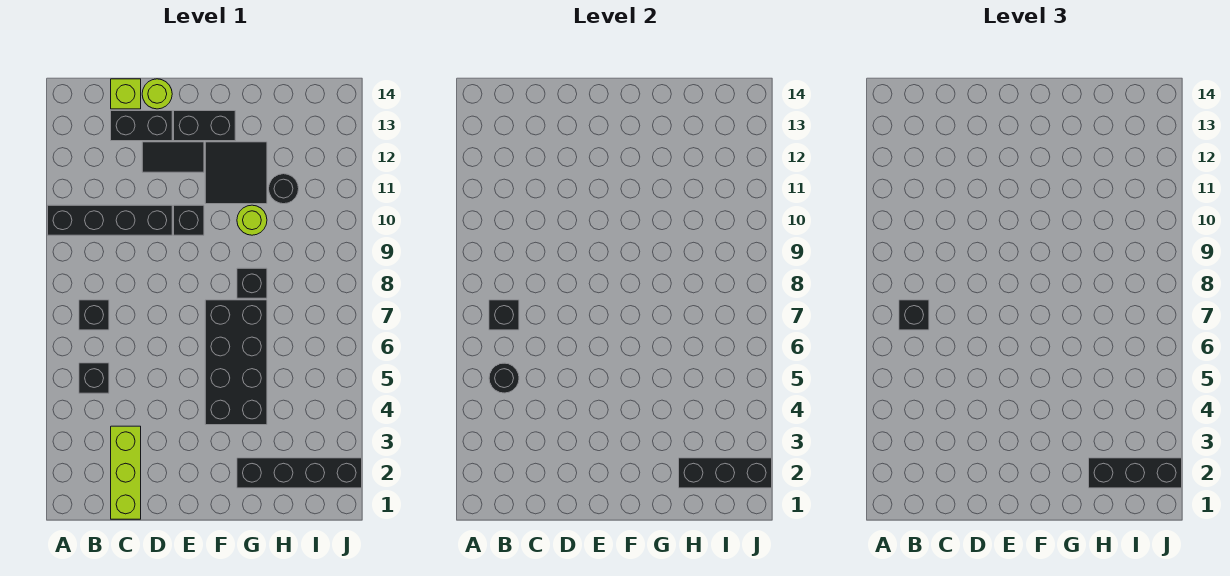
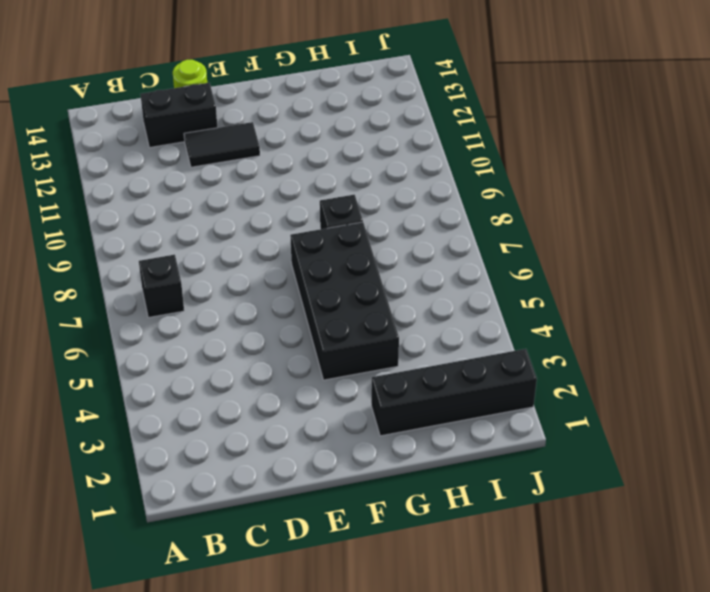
none -> black brick A10:D10 level 1
none -> black brick B5 level 1
none -> lime brick C1:C3 level 1

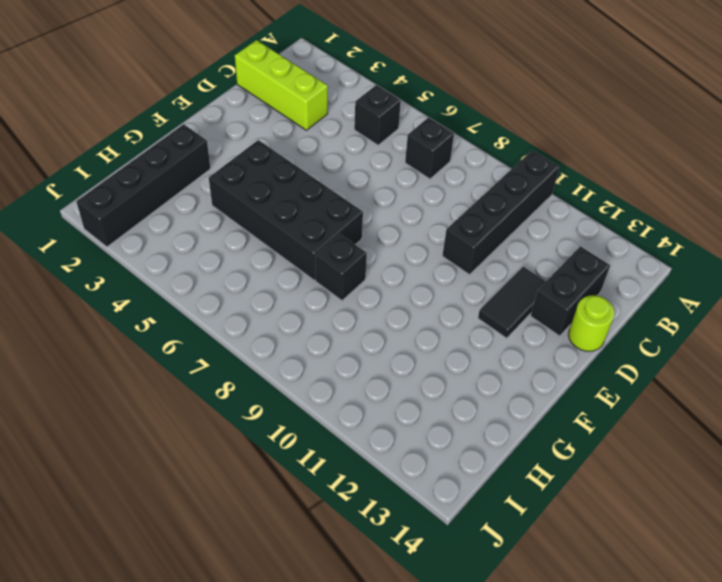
none -> lime brick C14 level 1
none -> black brick E10 level 1
none -> black brick E13:F13 level 1

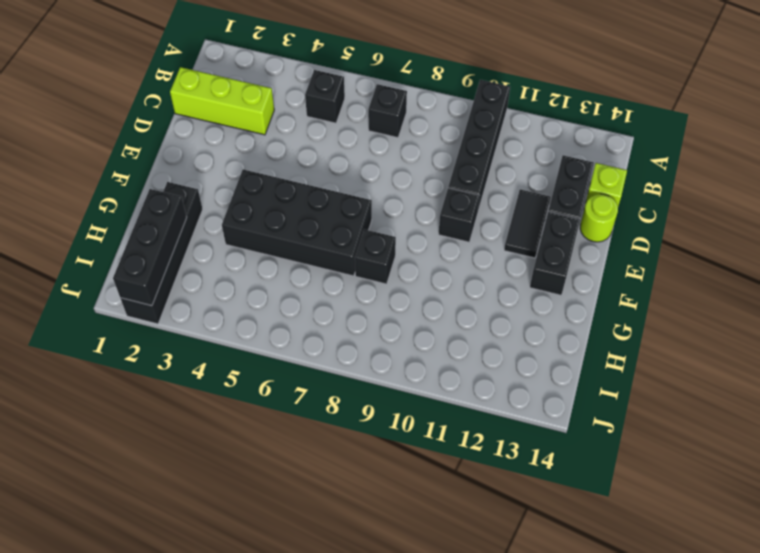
none -> black tile F11:G12 level 1
none -> lime round brick G10 level 1
none -> black round brick H11 level 1

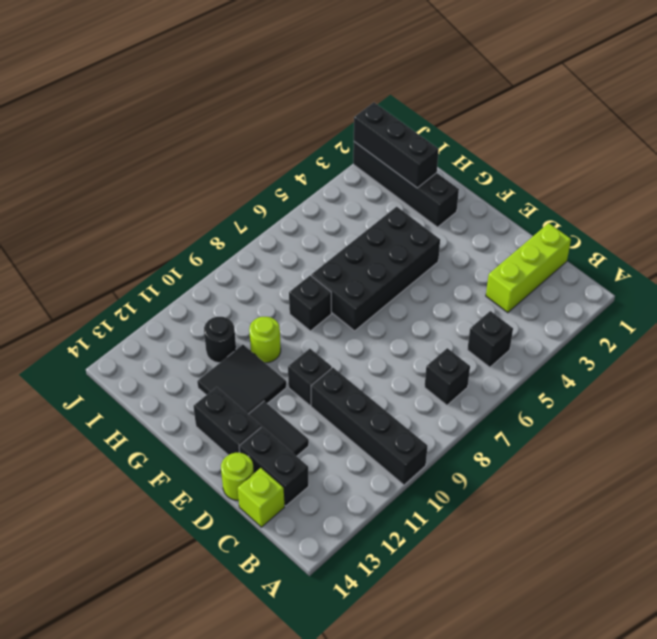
none -> black round brick B5 level 2
none -> black brick B7 level 2
none -> black brick B7 level 3

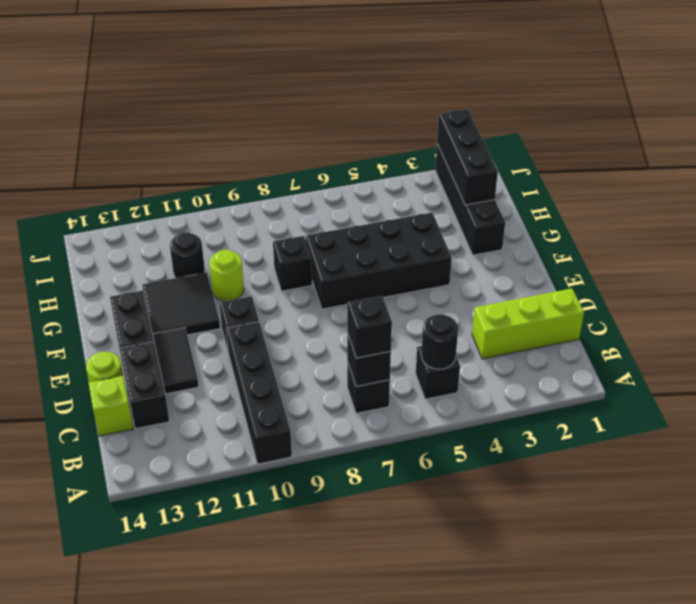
none -> black brick H2:J2 level 3

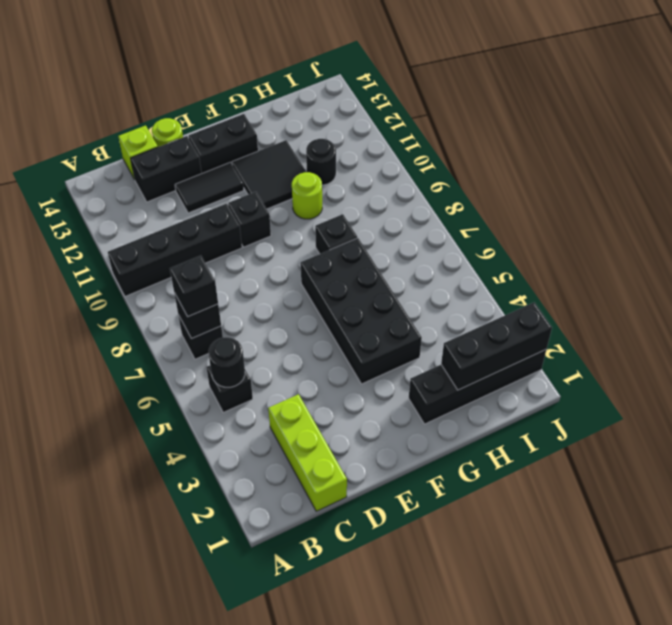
none -> black brick H2:J2 level 3

